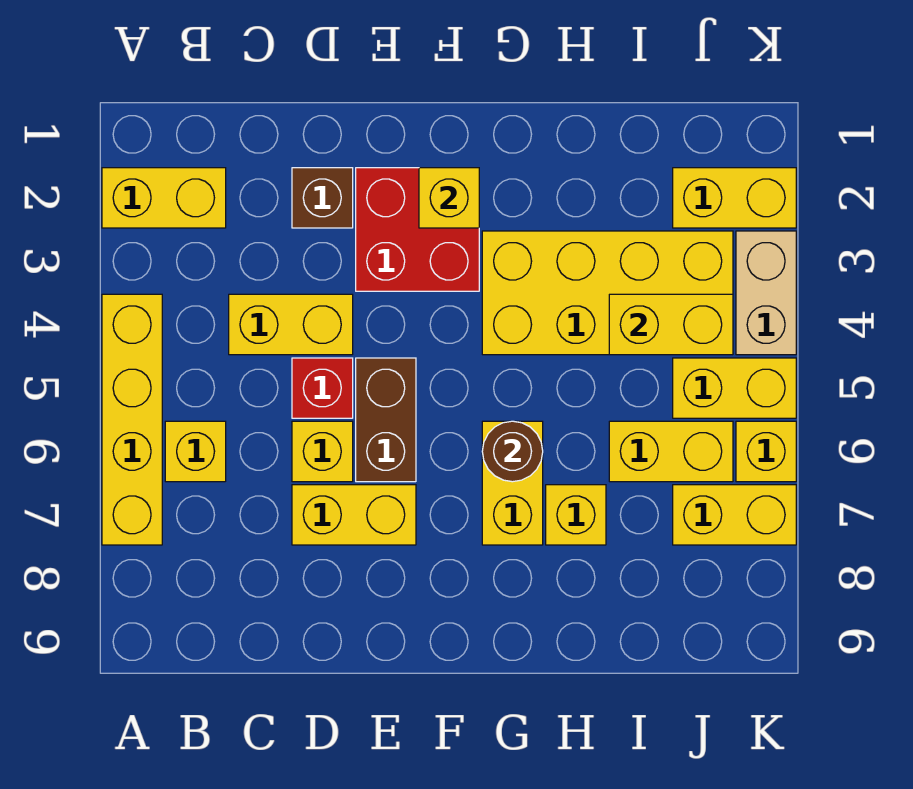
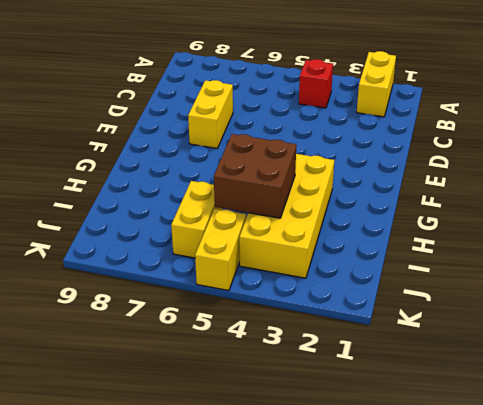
red brick B4 level 1 -> red brick D5 level 1
brown brick H4:I5 level 2 -> yellow brick I4:J4 level 2
none -> yellow brick A4:A7 level 1
none -> yellow brick B6 level 1
none -> yellow brick C4:D4 level 1

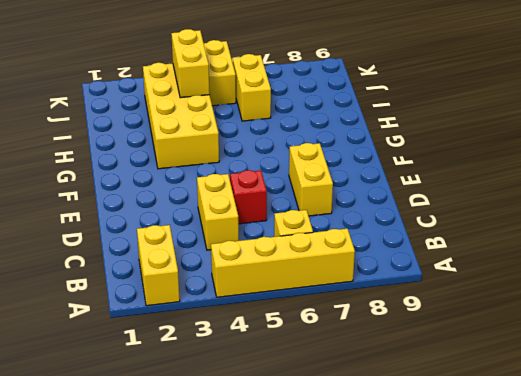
none -> brown brick D2 level 1
none -> yellow brick D6 level 1
none -> red brick E2:F3 level 1

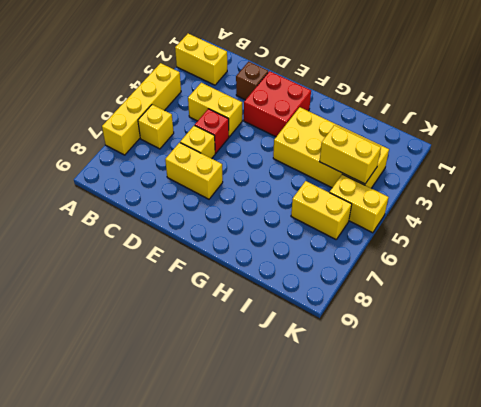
none -> brown brick E5:E6 level 1
none -> yellow brick G6:G7 level 1
none -> yellow brick H7 level 1

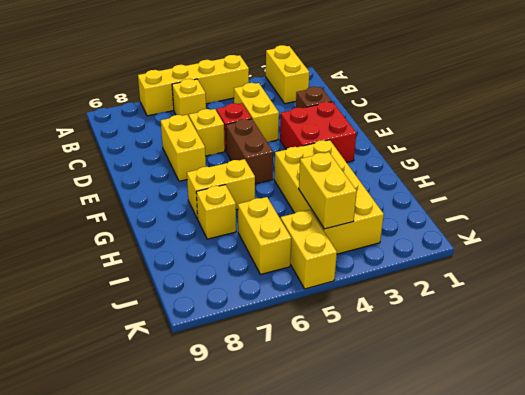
brown brick E5:F5 level 1 -> brown brick E5:E6 level 1
none -> yellow brick J2:K2 level 1
none -> yellow brick J7:K7 level 1
none -> tan brick K3:K4 level 1

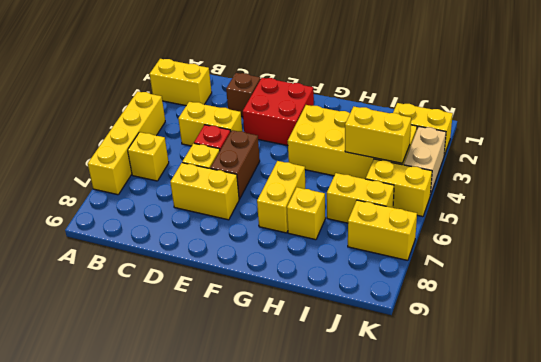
none -> yellow brick K6 level 1
none -> yellow brick F2 level 2
none -> brown round brick G6 level 2

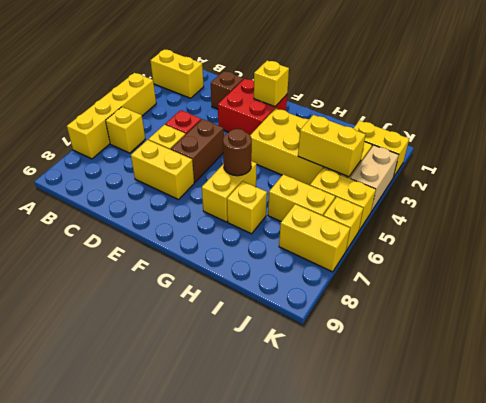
none -> yellow brick C4:D4 level 1

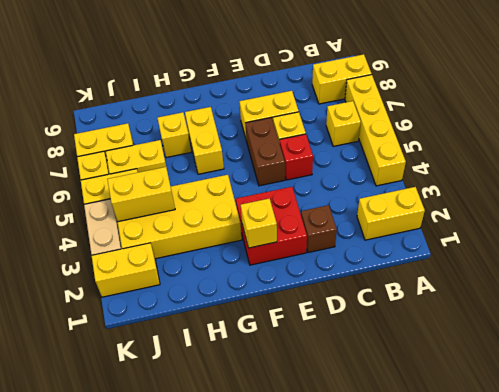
yellow brick A8:B8 level 1 -> yellow brick C4:D4 level 1
none -> brown round brick G6 level 2

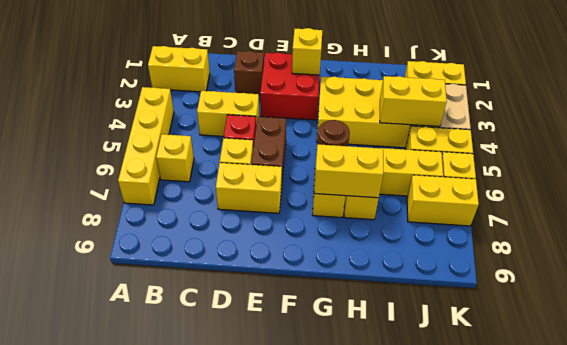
yellow brick G7:H7 level 2 -> none

